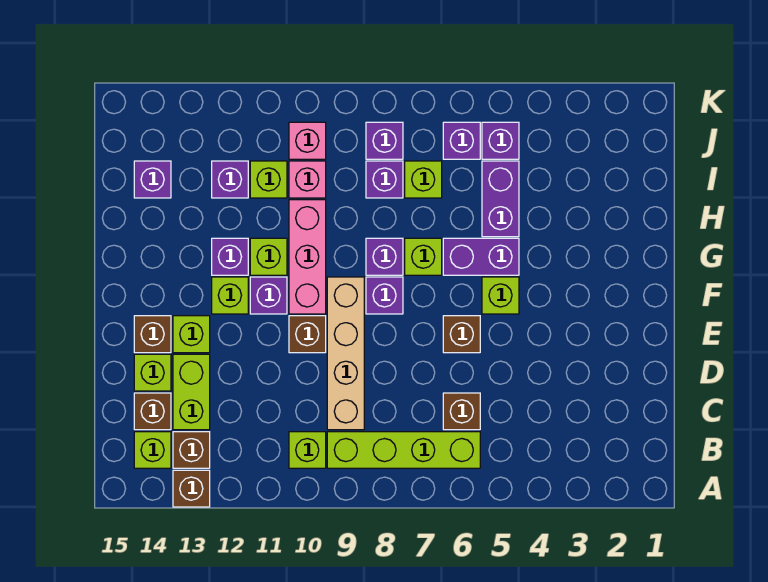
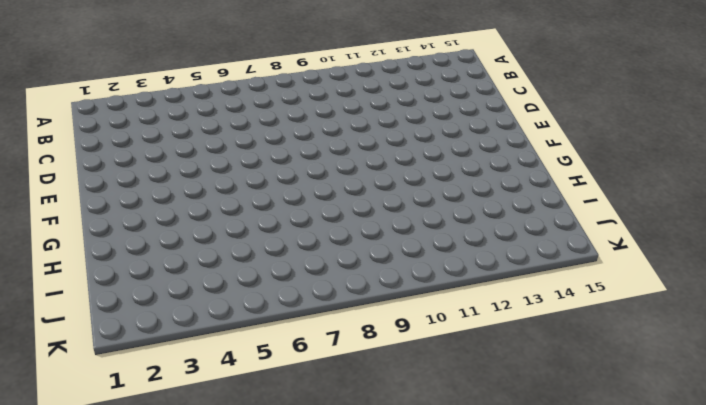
none -> brown brick A13 level 1
none -> lime brick B6:B9 level 1
none -> lime brick B10 level 1
none -> brown brick B13 level 1

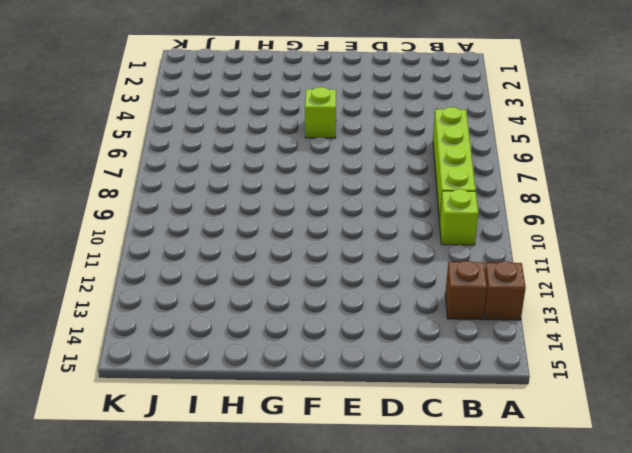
none -> lime brick B14 level 1
none -> brown brick C6 level 1
none -> tan brick C9:F9 level 1
none -> lime brick C13:D13 level 1

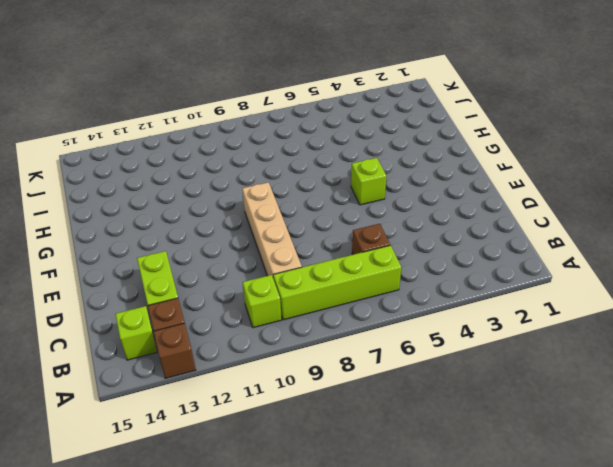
none -> brown brick C14 level 1
none -> lime brick D14 level 1
none -> brown brick E6 level 1
none -> brown brick E10 level 1

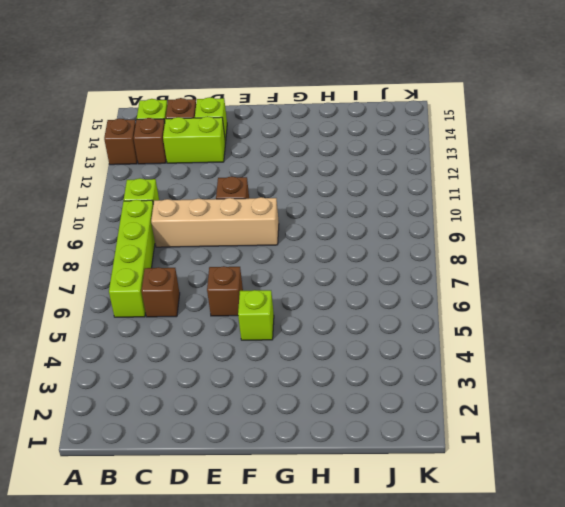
none -> lime brick E13 level 1
none -> brown brick E14 level 1
none -> purple brick F8 level 1
none -> pink brick F10:H10 level 1

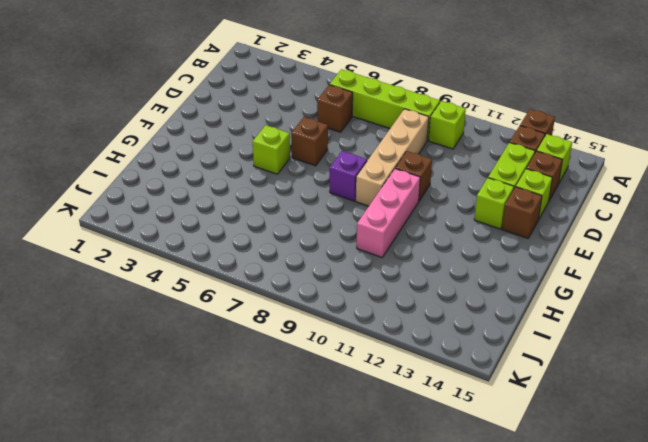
none -> purple brick F11 level 1
none -> lime brick F12 level 1
none -> purple brick G5:G6 level 1
none -> lime brick G7 level 1

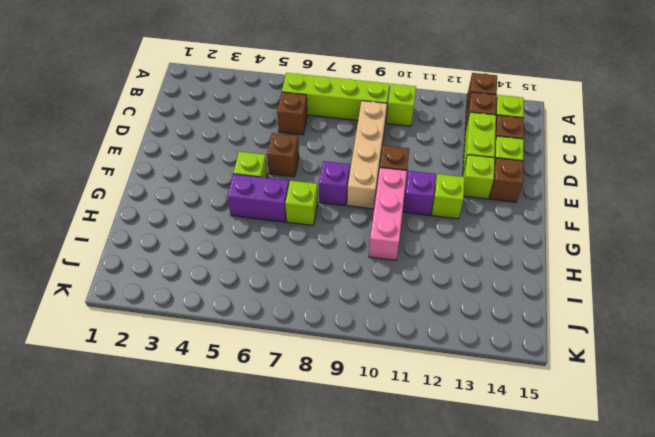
none -> purple brick G8 level 1
none -> lime brick G11 level 1
none -> purple brick G12 level 1
none -> purple brick H5:I5 level 1

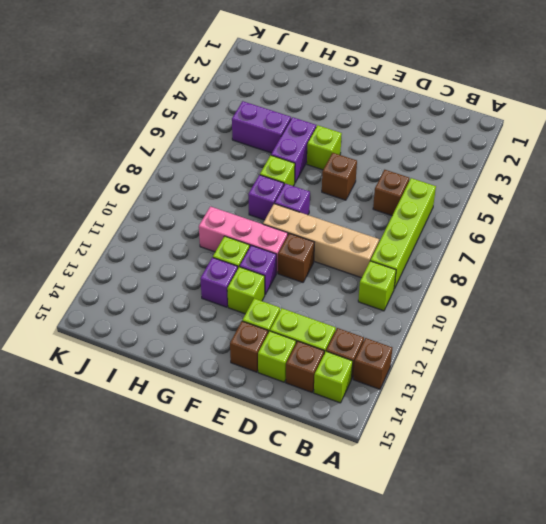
none -> lime brick I7 level 1
none -> purple brick I8 level 1
none -> pink brick I10 level 1
none -> lime brick I11 level 1

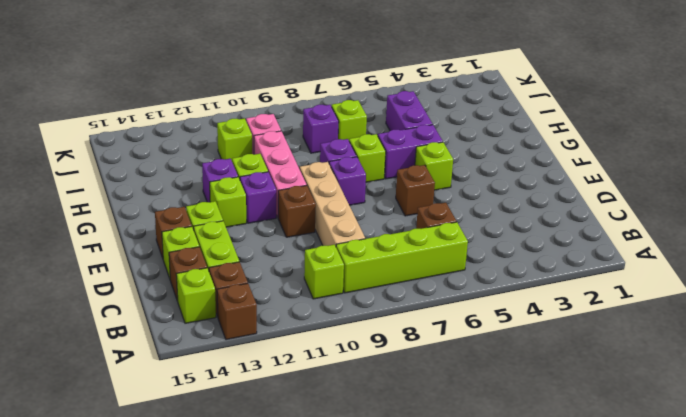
none -> purple brick I12 level 1
none -> purple brick I14 level 1
none -> purple brick J5 level 1
none -> purple brick J6 level 1

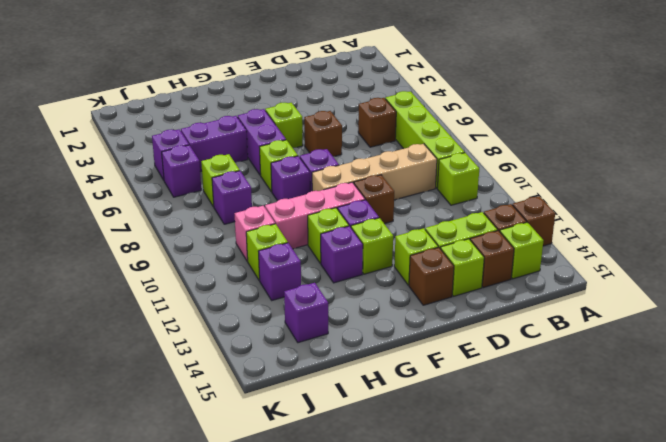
none -> purple brick J8 level 1
none -> pink brick J10 level 1

